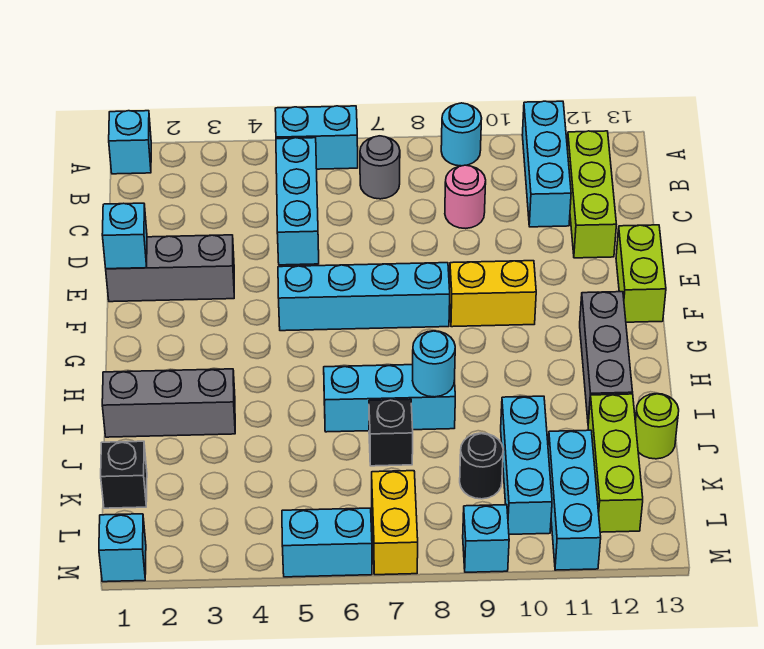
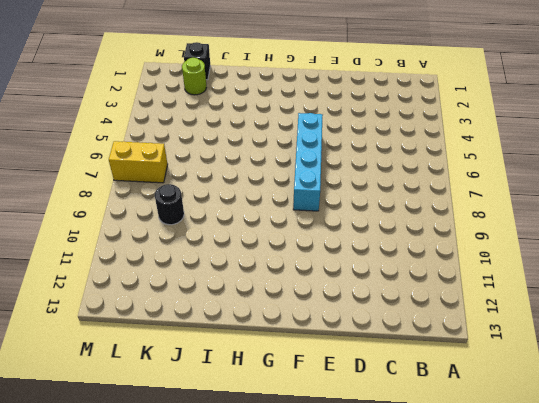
lime round brick K2 level 1 -> lime round brick J13 level 1
none -> cyan brick A1 level 1
none -> cyan brick A5:A6 level 1
none -> cyan round brick A9 level 1

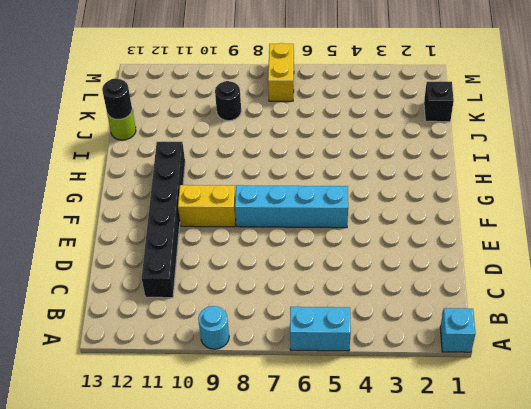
black brick C11:H11 level 1 -> cyan brick A11:C11 level 1
black round brick J13 level 2 -> none
none -> cyan brick B5:D5 level 1
none -> grey round brick B7 level 1
none -> lime brick B12:D12 level 1

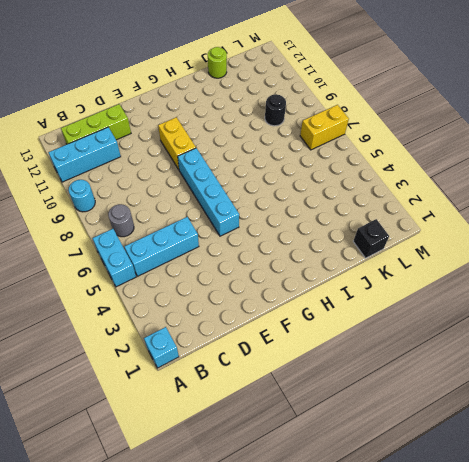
none -> pink round brick C9 level 1
none -> grey brick E1:E3 level 1
none -> lime brick E13:F13 level 1

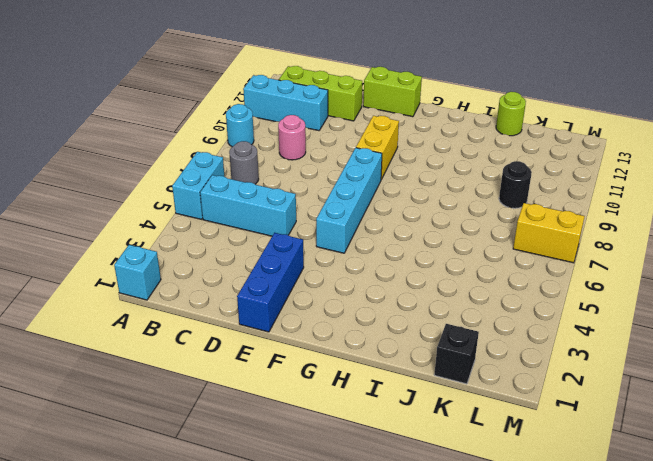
blue brick E1:E3 level 1 -> grey brick E1:E3 level 1
none -> grey brick G12:I12 level 1
none -> grey brick I1:I3 level 1
none -> cyan brick I6:I8 level 1

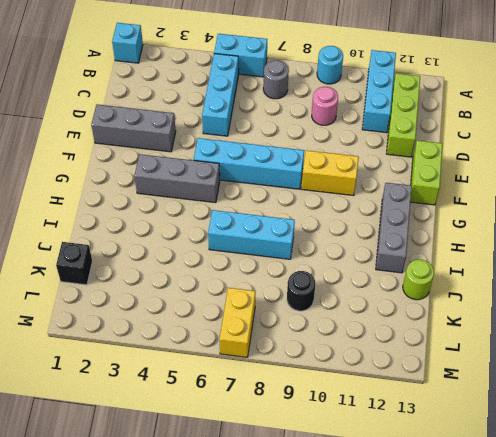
grey brick G3:G5 level 1 -> grey brick I1:I3 level 1
none -> black brick J7 level 1
none -> cyan brick J10:L10 level 1
none -> lime brick J12:L12 level 1

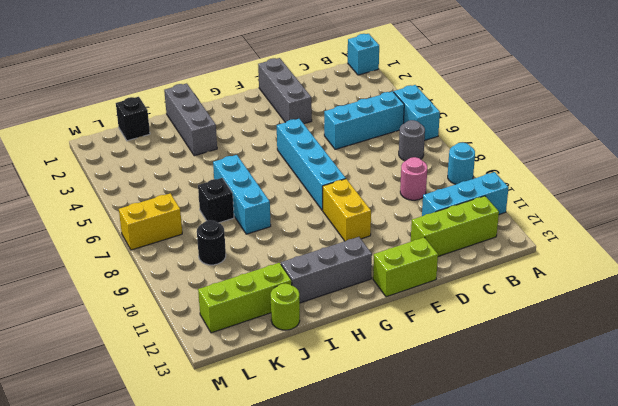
none -> cyan brick J10:L10 level 1
none -> cyan brick K11:M11 level 1
none -> cyan brick M1 level 1

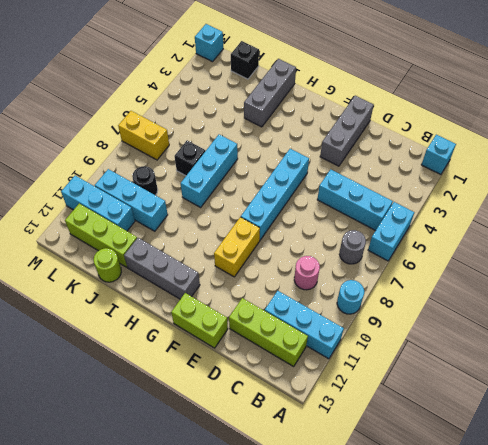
none -> cyan brick M5:M6 level 1
none -> cyan brick M9 level 1
none -> cyan brick E1 level 2

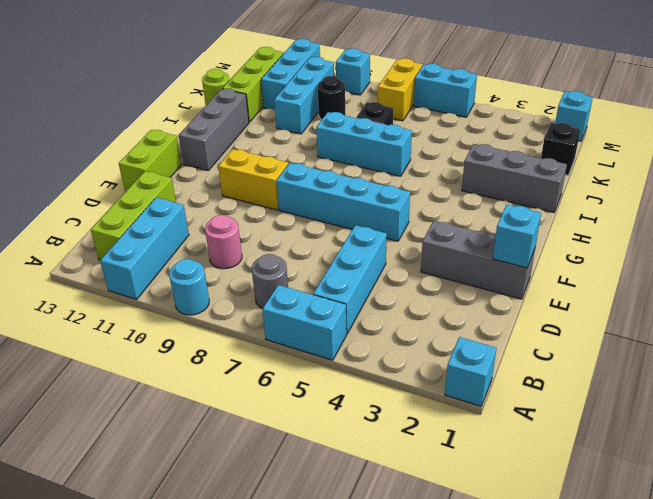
none -> cyan round brick I8 level 2

